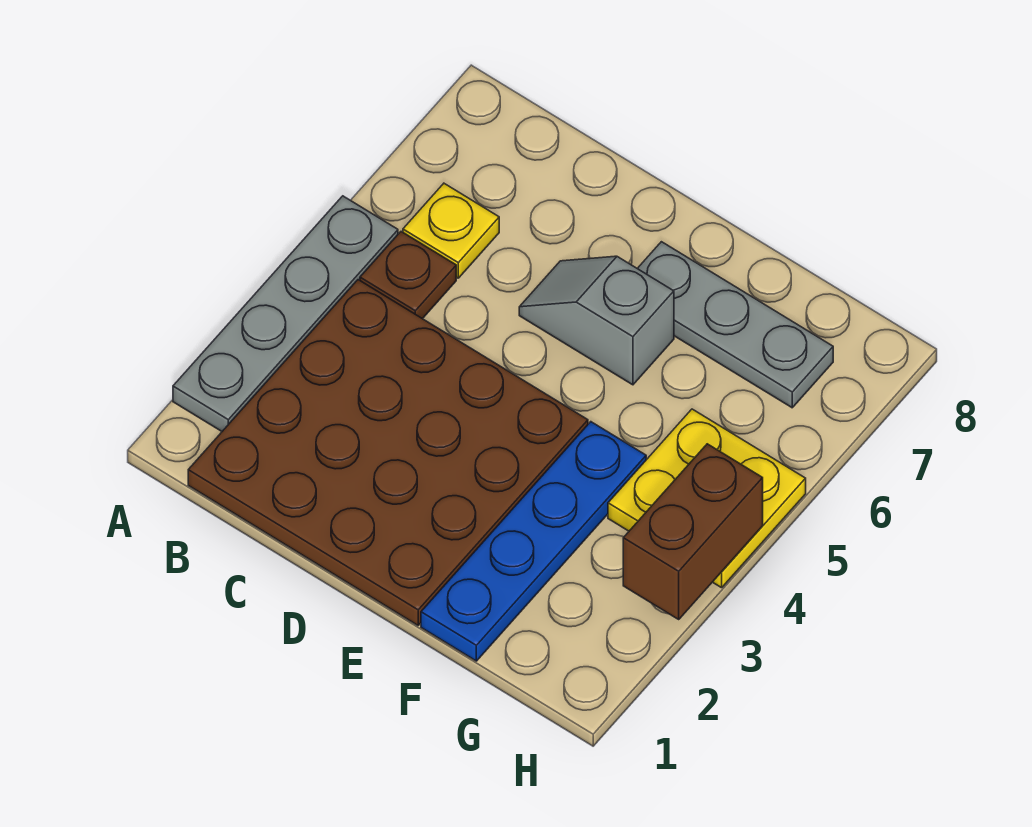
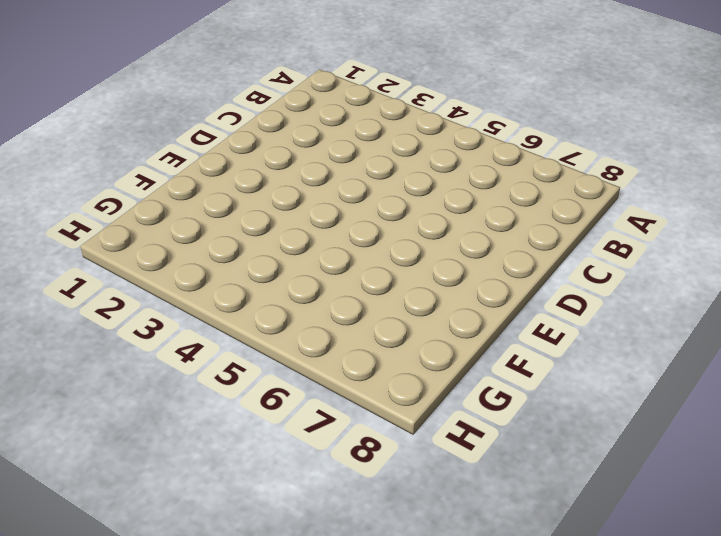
none -> grey plate A2:A5 level 1
none -> brown plate B1:E4 level 1

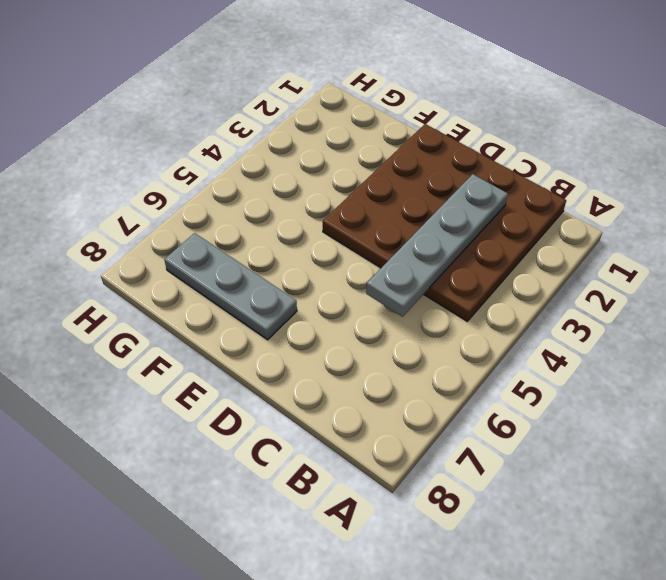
grey plate C2:C5 level 2 -> grey plate A2:A5 level 1
none -> brown plate B5 level 1
none -> yellow plate B6 level 1

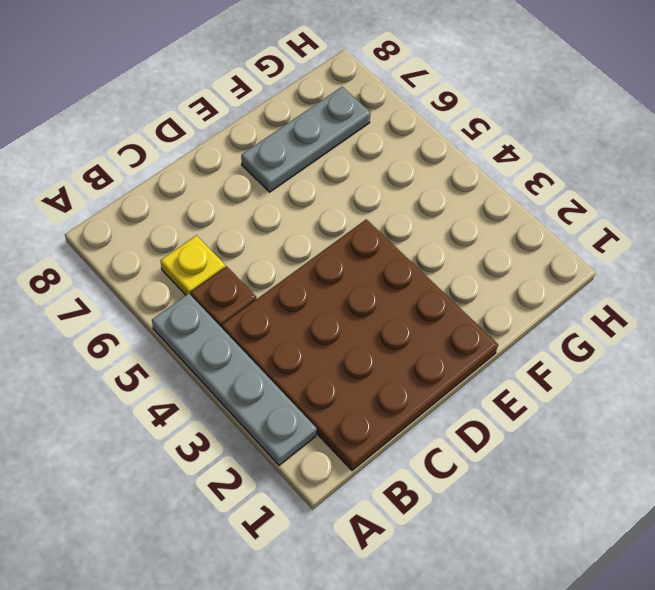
none -> grey slope D6:E6 level 1 top E
none -> blue plate F1:F4 level 1

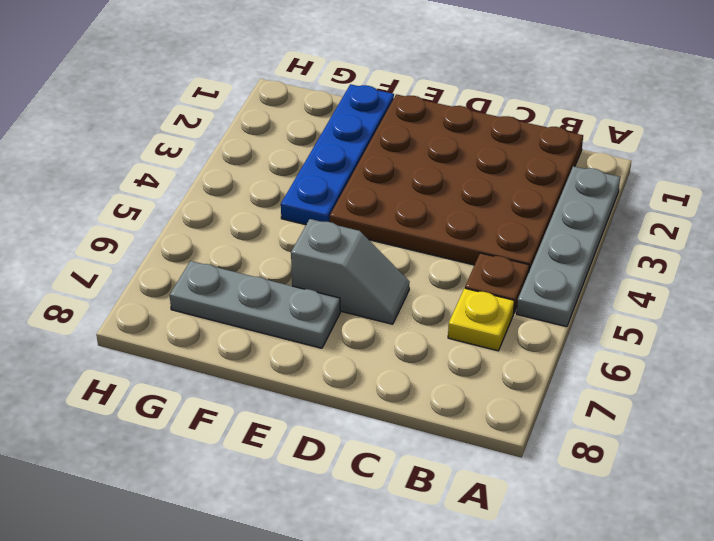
none -> yellow plate G4:H5 level 1
none -> brown brick H3:H4 level 2

